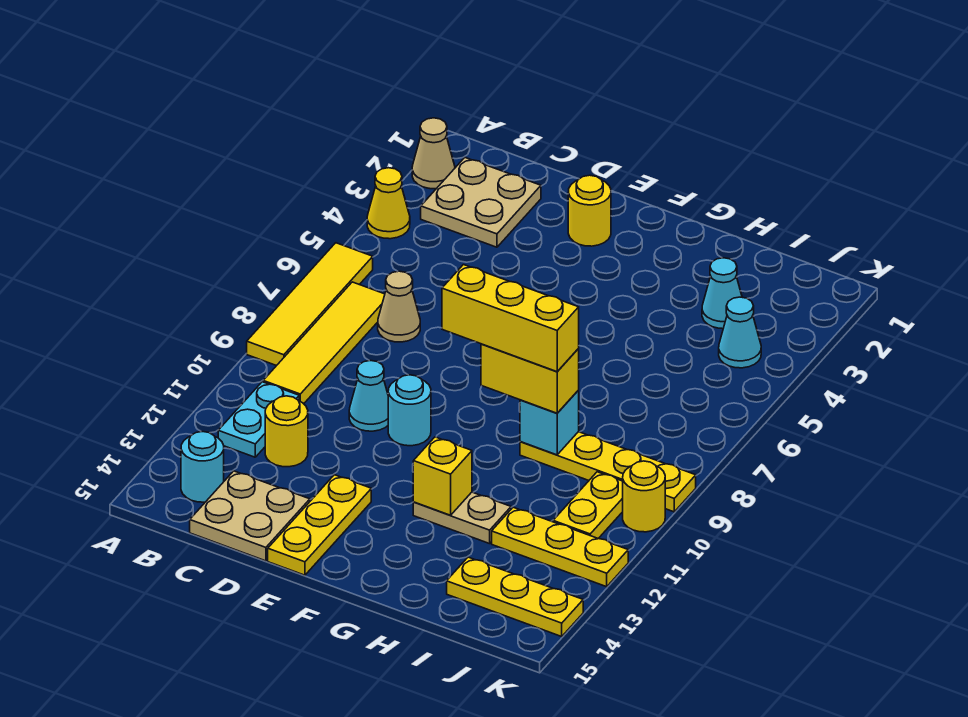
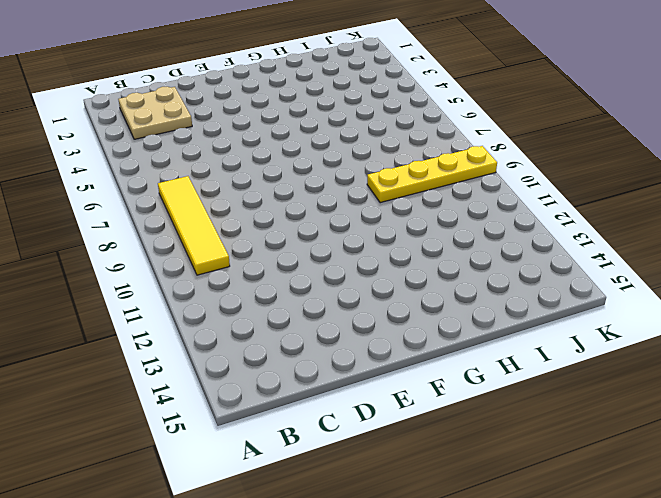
none -> tan cone A2 level 1
none -> yellow cone A4 level 1
none -> yellow tile A6:A9 level 1

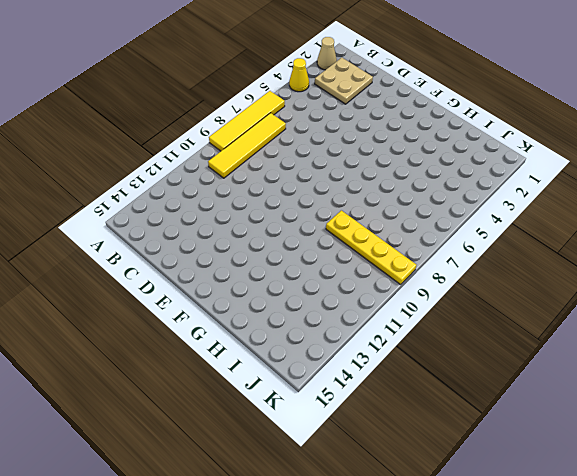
none -> cyan plate B11:B12 level 1
none -> cyan round brick B14 level 1
none -> tan cone C7 level 1

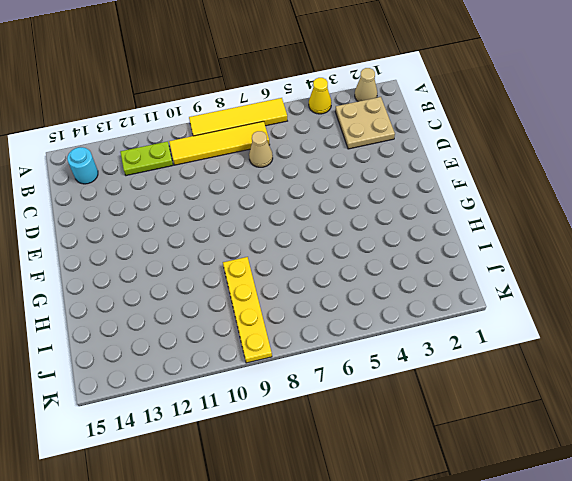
lime plate B11:B12 level 1 -> cyan plate B11:B12 level 1
none -> yellow round brick C12 level 1
none -> tan plate C14:D15 level 1
none -> cyan cone D10 level 1

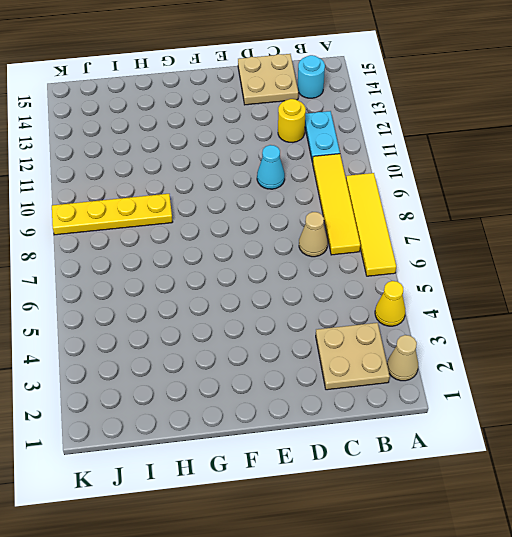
none -> yellow round brick E2 level 1
none -> cyan round brick E10 level 1
none -> yellow plate E13:E15 level 1

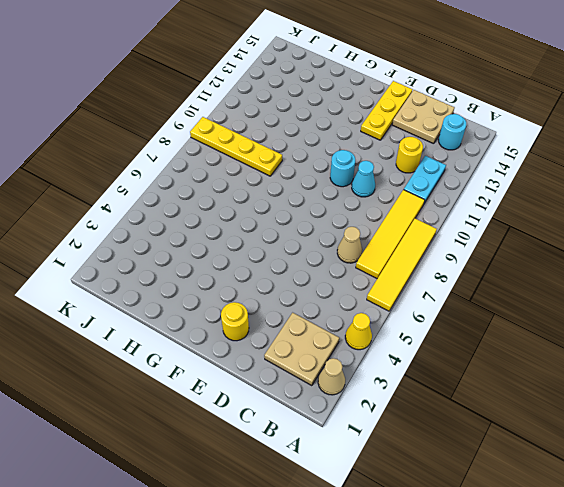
none -> tan plate G12:H12 level 1
none -> cyan cone I3 level 1
none -> yellow plate I12:K12 level 1

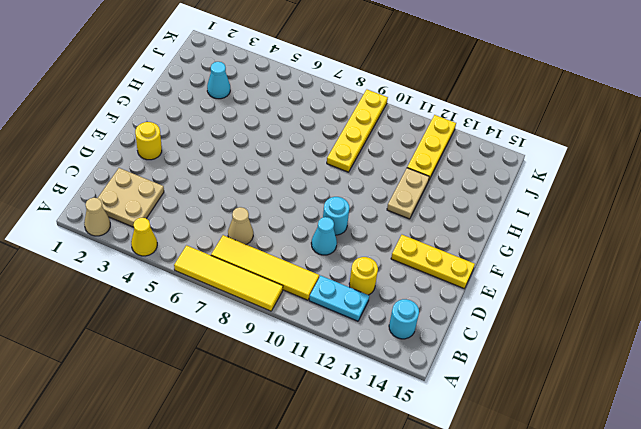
none -> tan plate C14:D15 level 1
none -> yellow plate I14:K14 level 1
none -> cyan cone J4 level 1

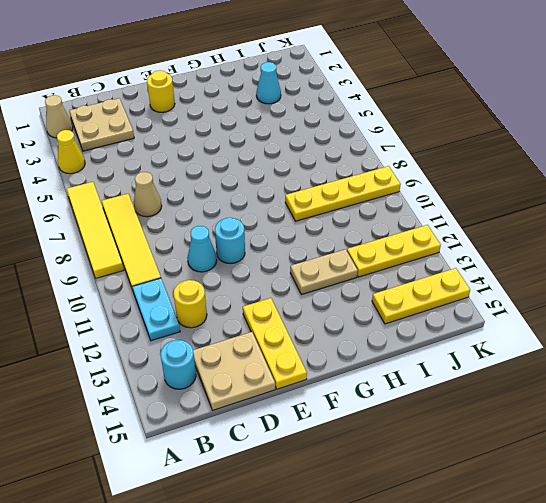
none -> cyan cone J4 level 1
none -> yellow plate J10:J11 level 1
none -> yellow round brick K10 level 1

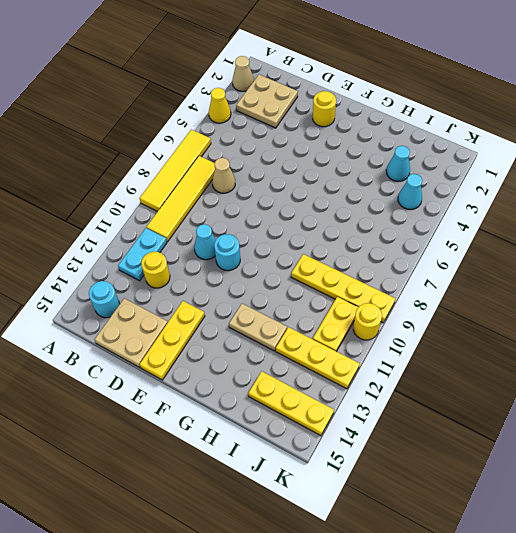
none -> yellow brick G12 level 2
none -> cyan brick H9 level 2
none -> yellow brick G9:H9 level 3

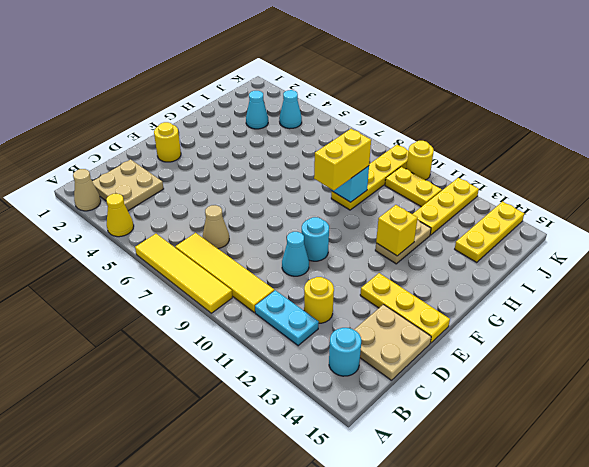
none -> yellow brick F9:H9 level 4

